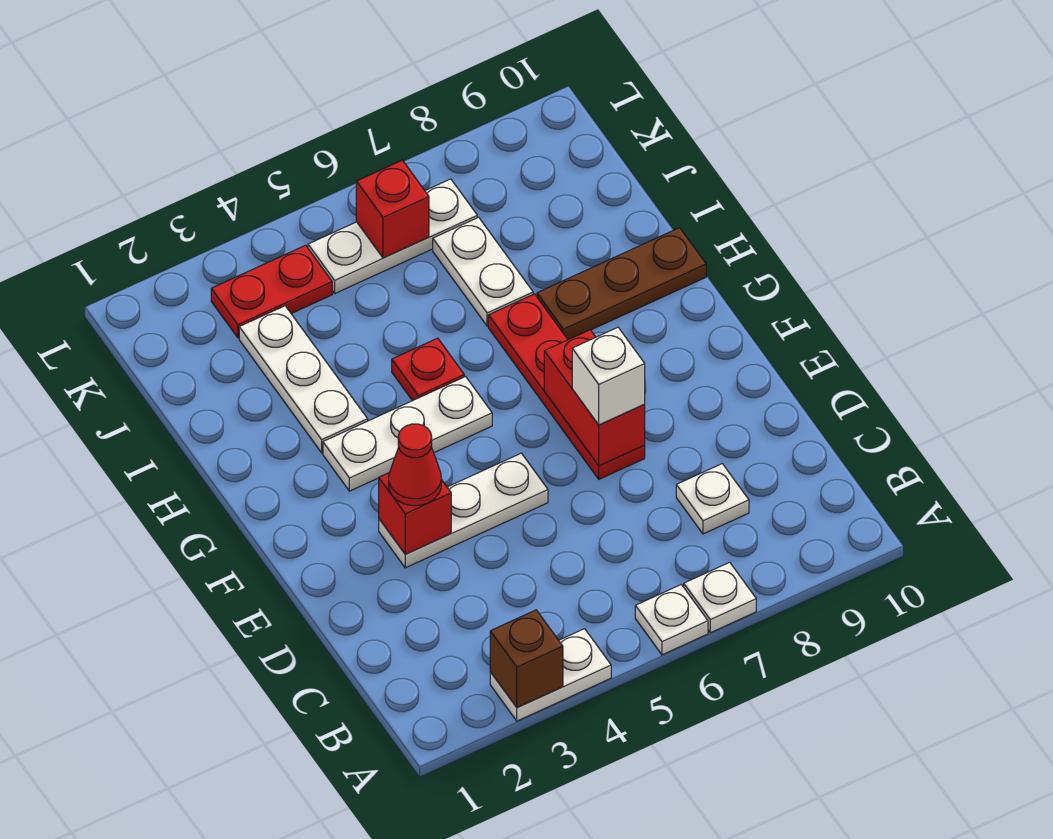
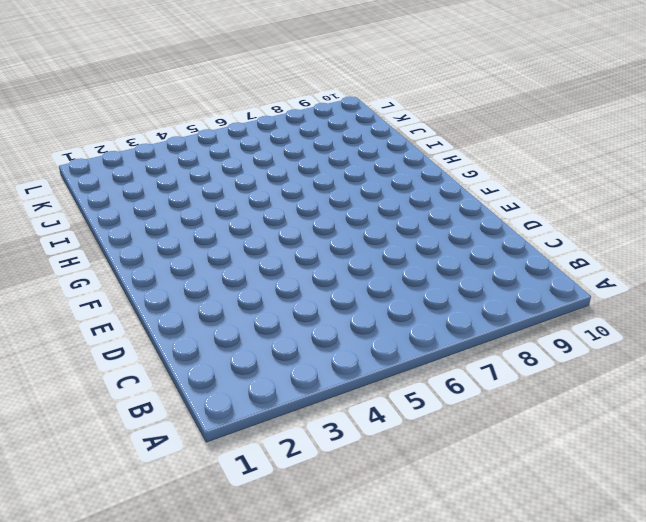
none -> white plate A3:A4 level 1
none -> white plate A6 level 1
none -> white plate A7 level 1

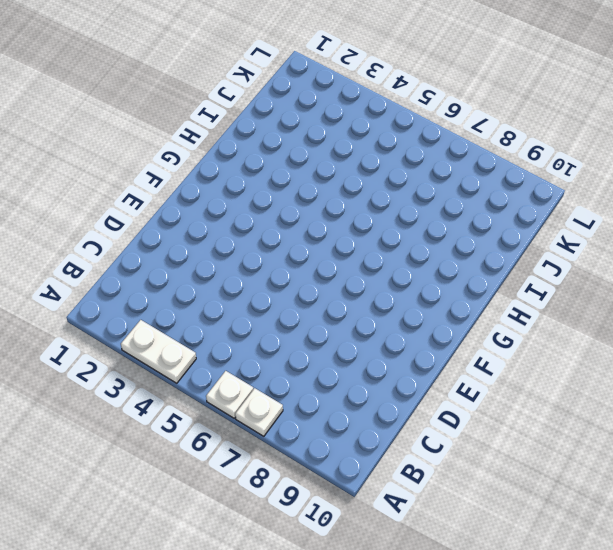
none -> white plate C8 level 1
none -> white plate E3:E5 level 1
none -> red plate E7:H7 level 1

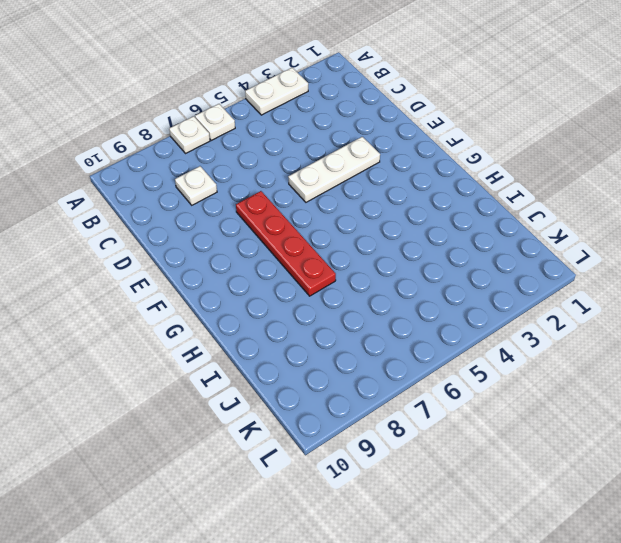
none -> white plate G3:G5 level 1
none -> white plate H3:J3 level 1
none -> red plate H5 level 1

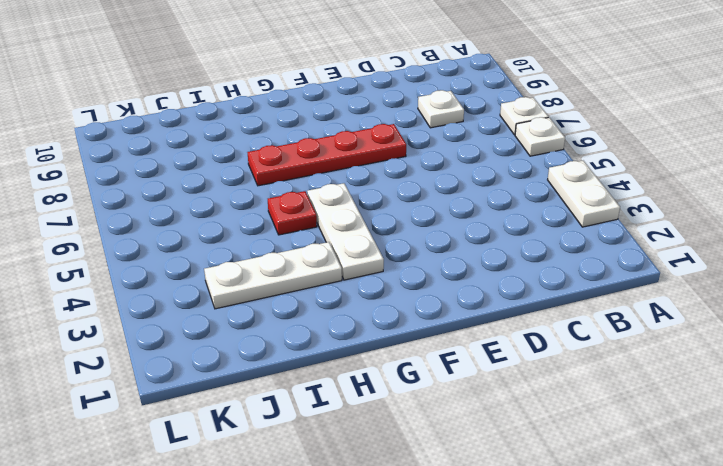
none -> white plate E3:E5 level 1
none -> brown plate H8:H10 level 1
none -> white plate I7:J7 level 1

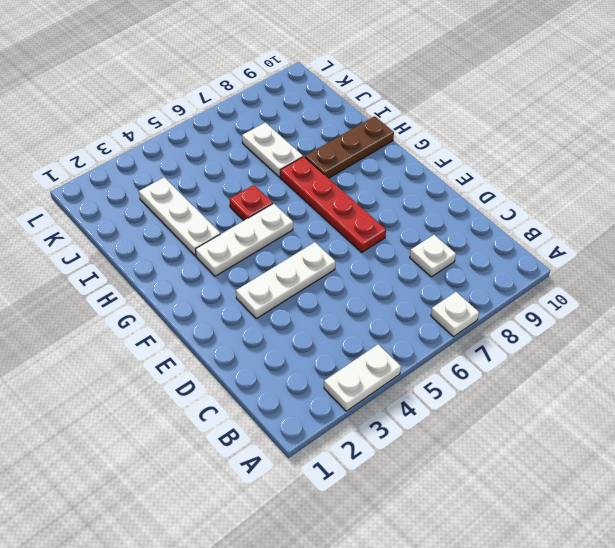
none -> white plate A6 level 1
none -> red plate K3:K4 level 1
none -> white plate K5:K7 level 1

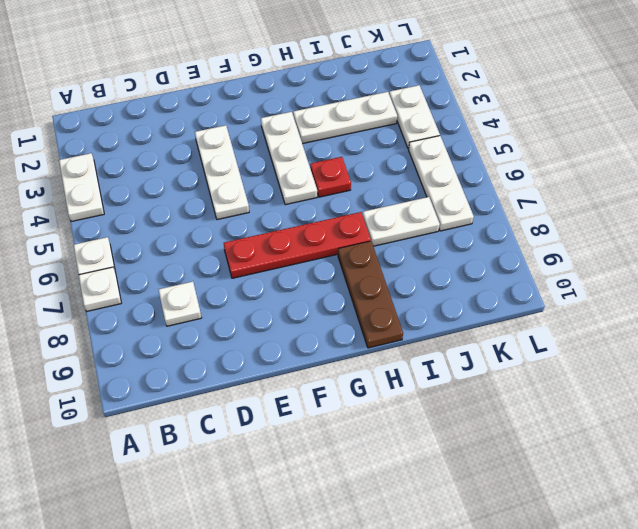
white plate K3:K4 level 1 -> red plate K3:K4 level 1
none -> brown brick A3 level 2
none -> red brick E3 level 2
none -> red brick E7:F7 level 2

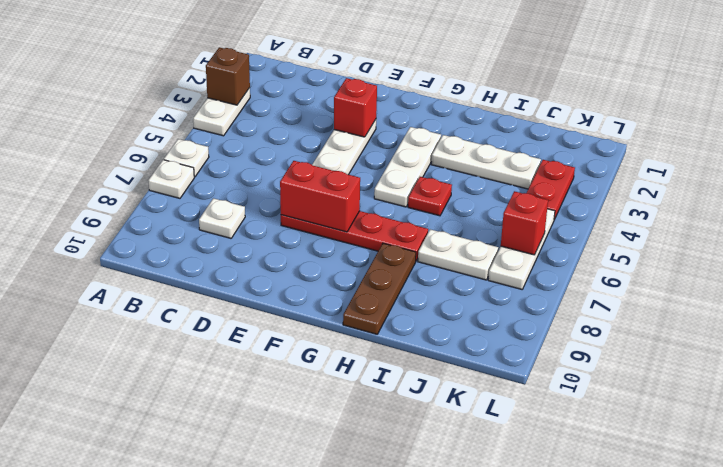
none -> red cone E3 level 3
none -> white brick E7 level 3

